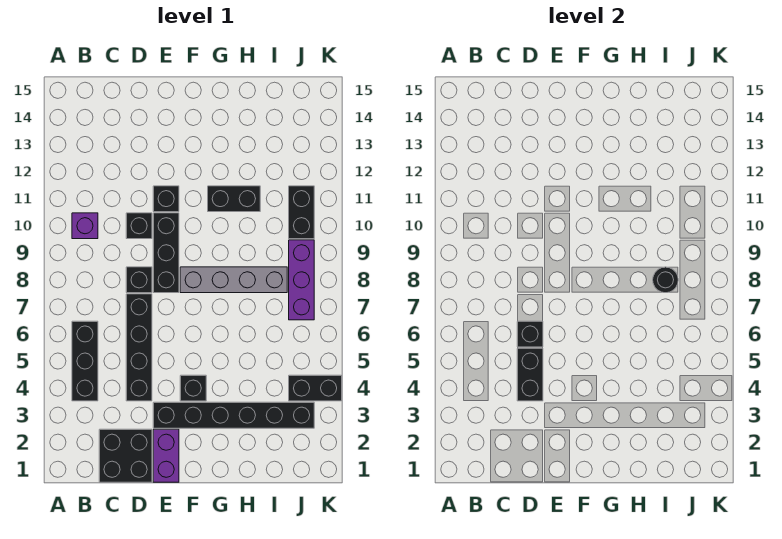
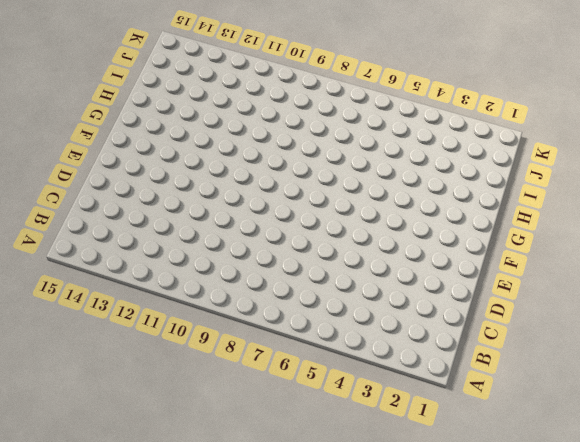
none -> black brick B4:B6 level 1
none -> purple brick B10 level 1
none -> black brick C1:D2 level 1

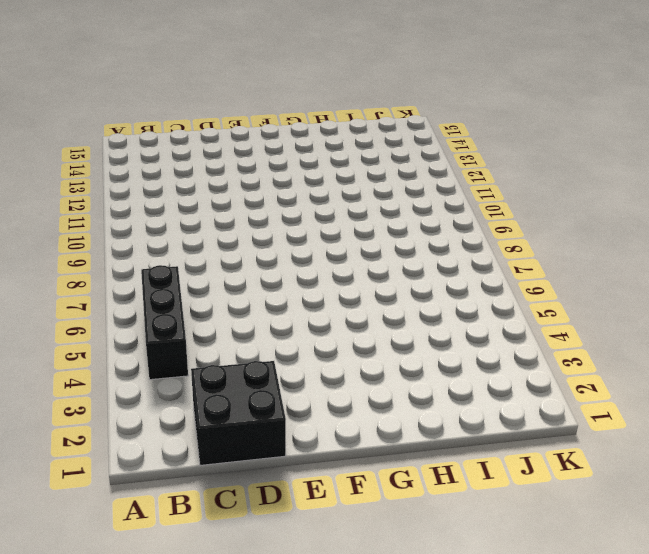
none -> purple brick B10 level 1
none -> black brick D4:D7 level 1
none -> black brick D8 level 1

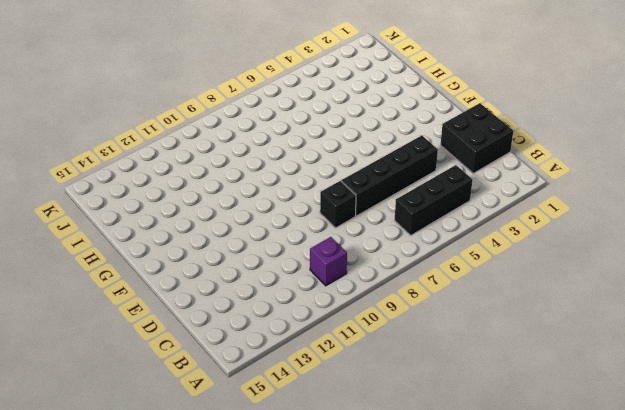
none -> black brick D10 level 1
none -> purple brick E1:E2 level 1
none -> black brick E3:J3 level 1

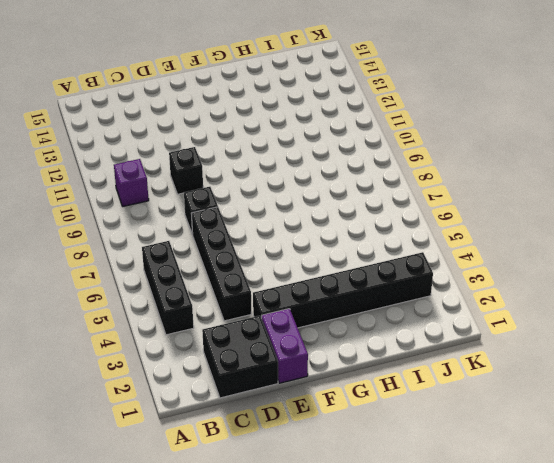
none -> black brick E8:E10 level 1
none -> black brick E11 level 1
none -> black brick F4 level 1

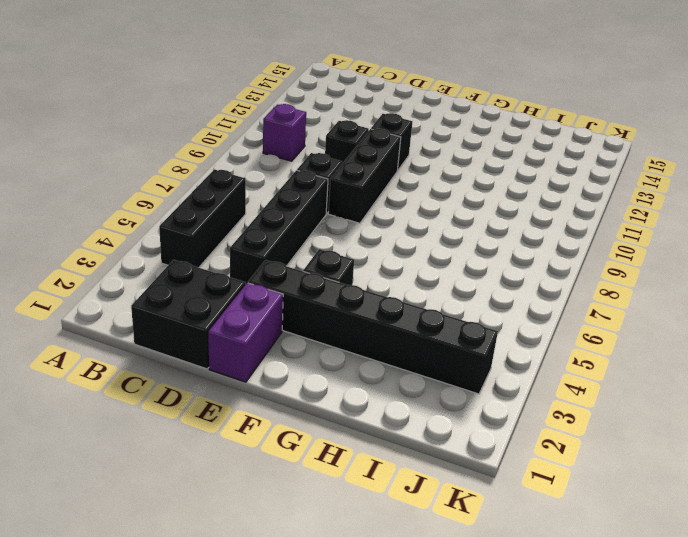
none -> grey brick F8:I8 level 1
none -> black brick G11:H11 level 1
none -> black brick J4:K4 level 1

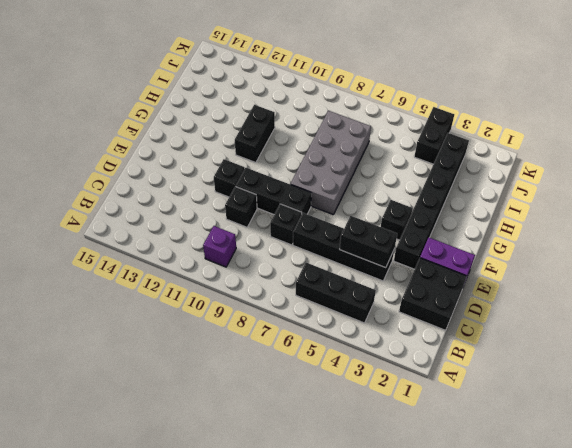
grey brick F7:I8 level 1 -> grey brick F8:I8 level 1
none -> purple brick J7:J9 level 1
none -> black brick J10:J11 level 1
none -> black brick D6 level 2

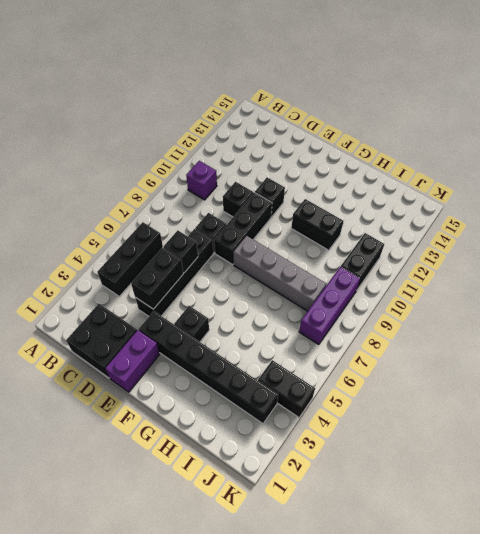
none -> black round brick I8 level 2

